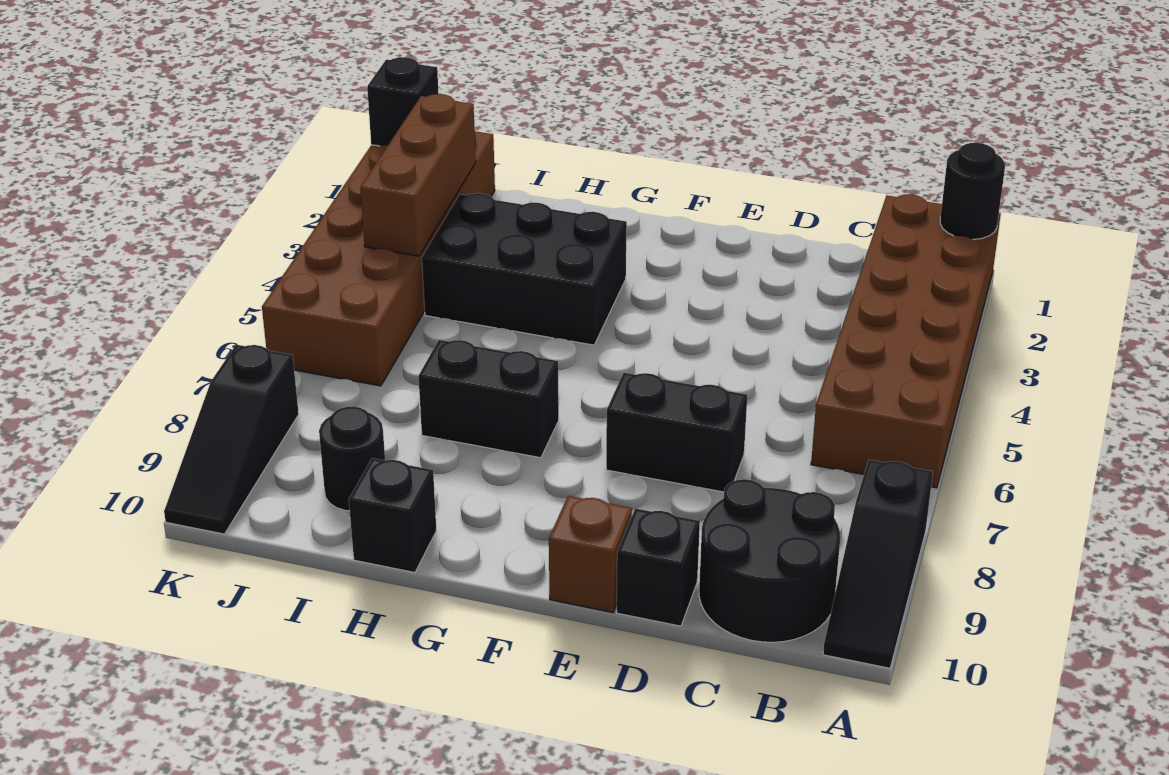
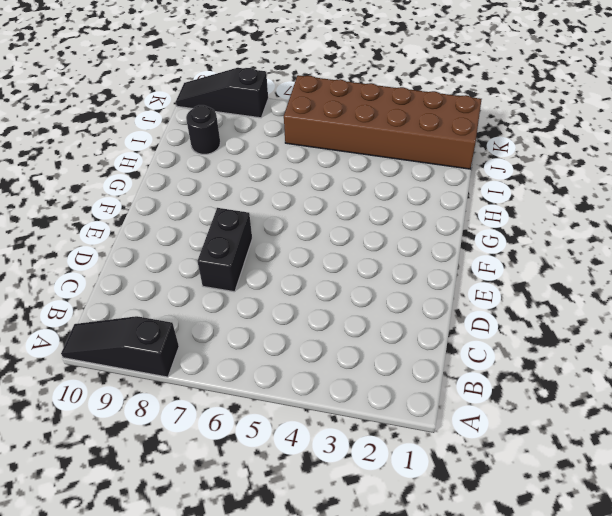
none -> brown brick A1:B6 level 1
none -> black round brick B9:C10 level 1
none -> black brick D10 level 1

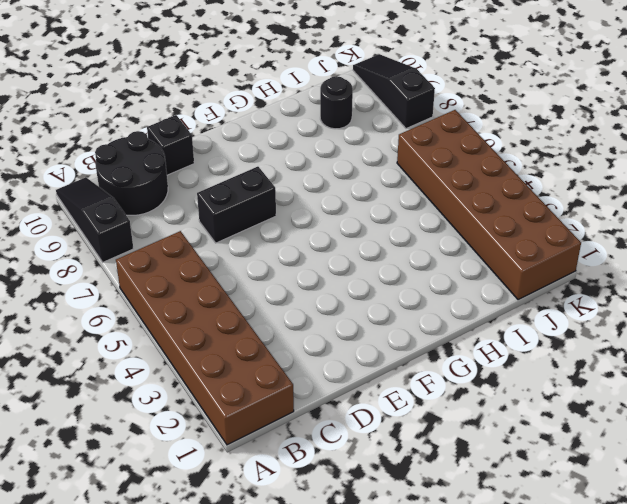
none -> brown brick E10 level 1
none -> black brick G3:I4 level 1
none -> black brick G7:H7 level 1

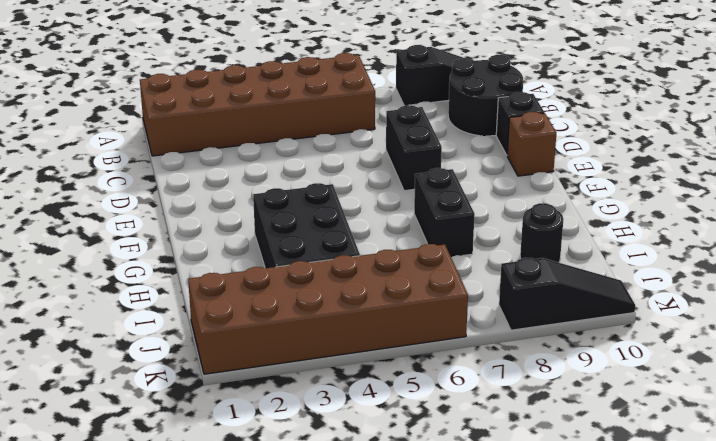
none -> black brick H10 level 1
none -> black round brick A1 level 2
none -> brown brick J2:J4 level 2

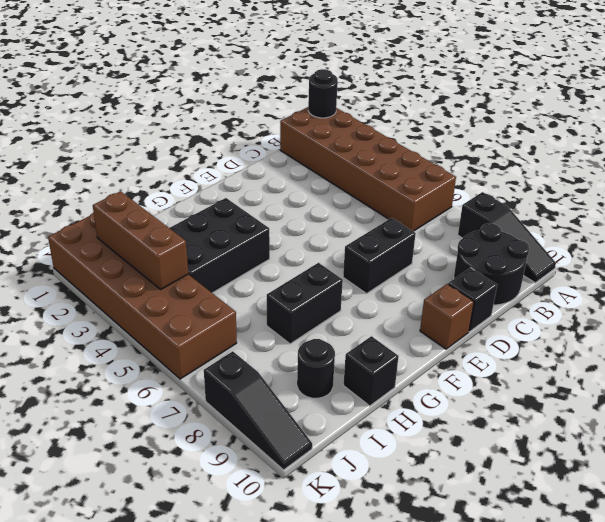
none -> black brick K1 level 2

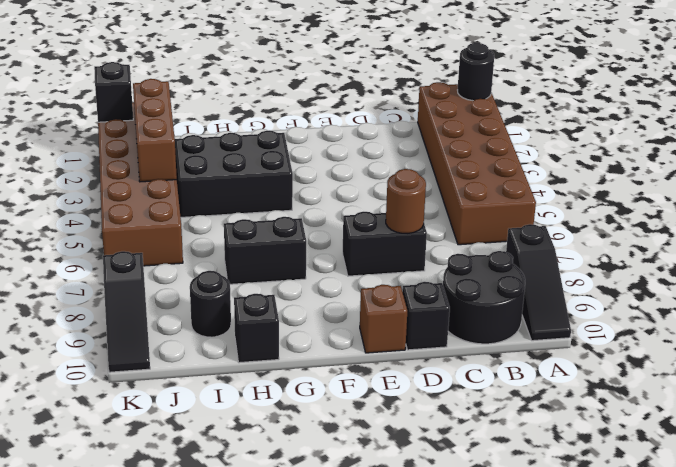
brown round brick D7 level 2 -> none

